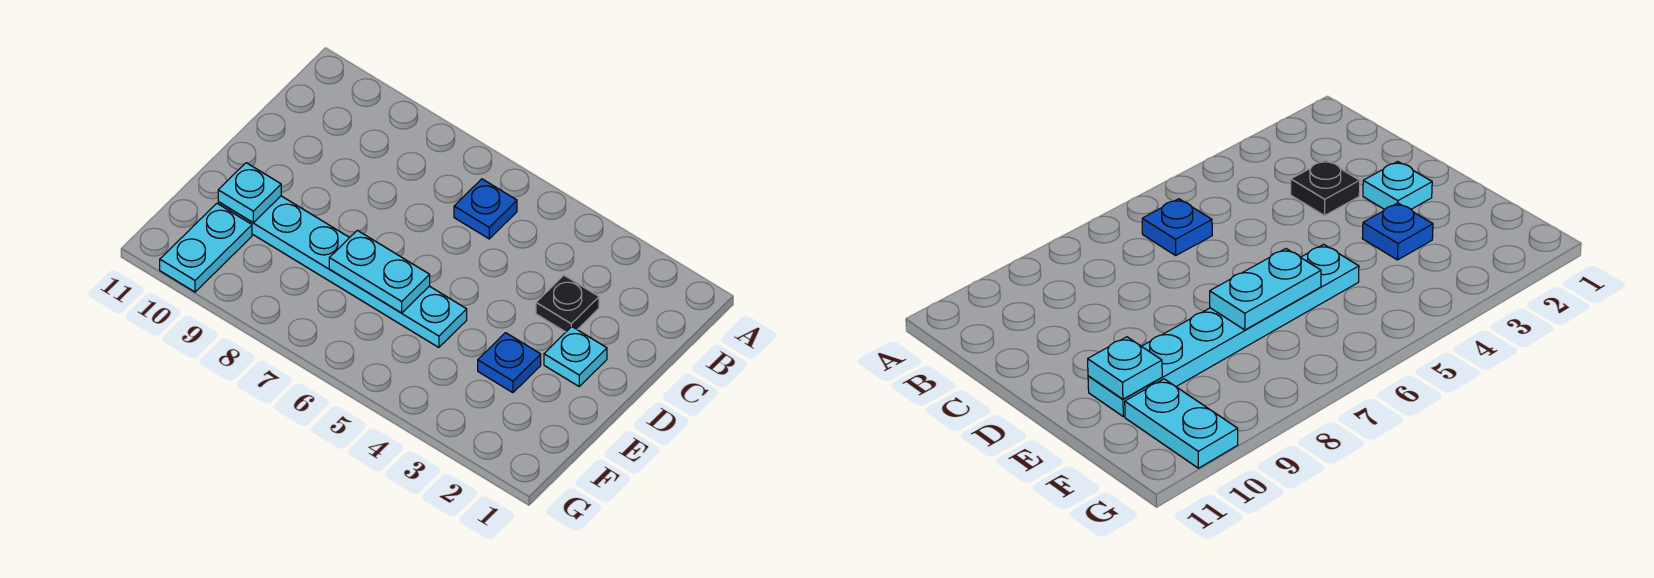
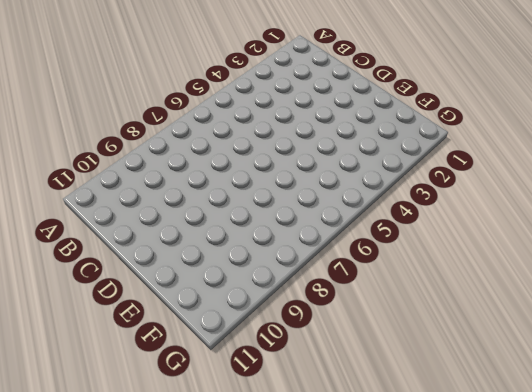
none -> blue plate B6 level 1
none -> black plate C3 level 1

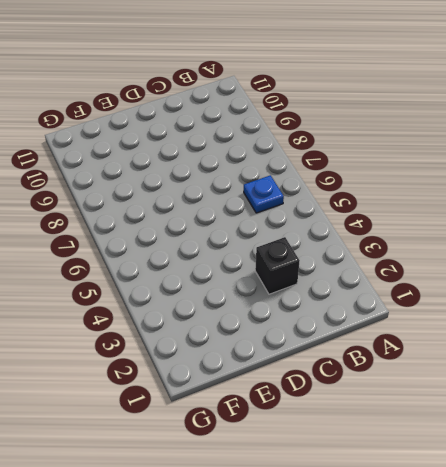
black brick C3 level 1 -> black plate C3 level 1
none -> cyan plate D2 level 1
none -> blue plate E3 level 1

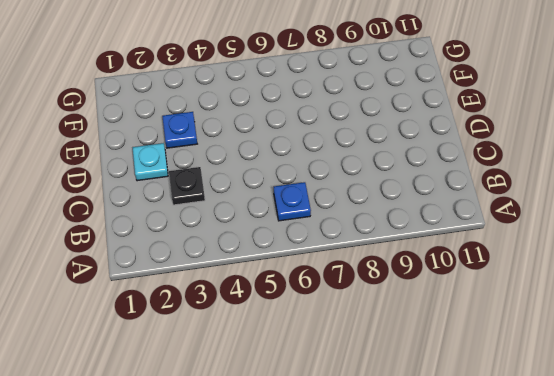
none -> cyan plate E5:E10 level 1
none -> cyan plate F10:G10 level 1

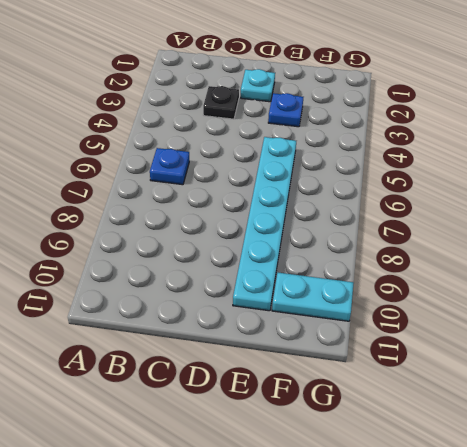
none -> cyan plate E6:E7 level 2
none -> cyan plate E10 level 2

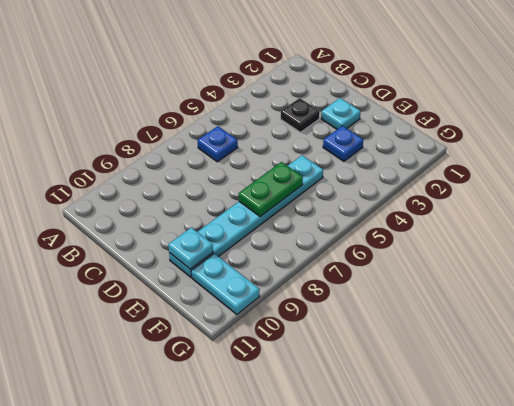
green plate E6:E7 level 2 -> cyan plate E6:E7 level 2

